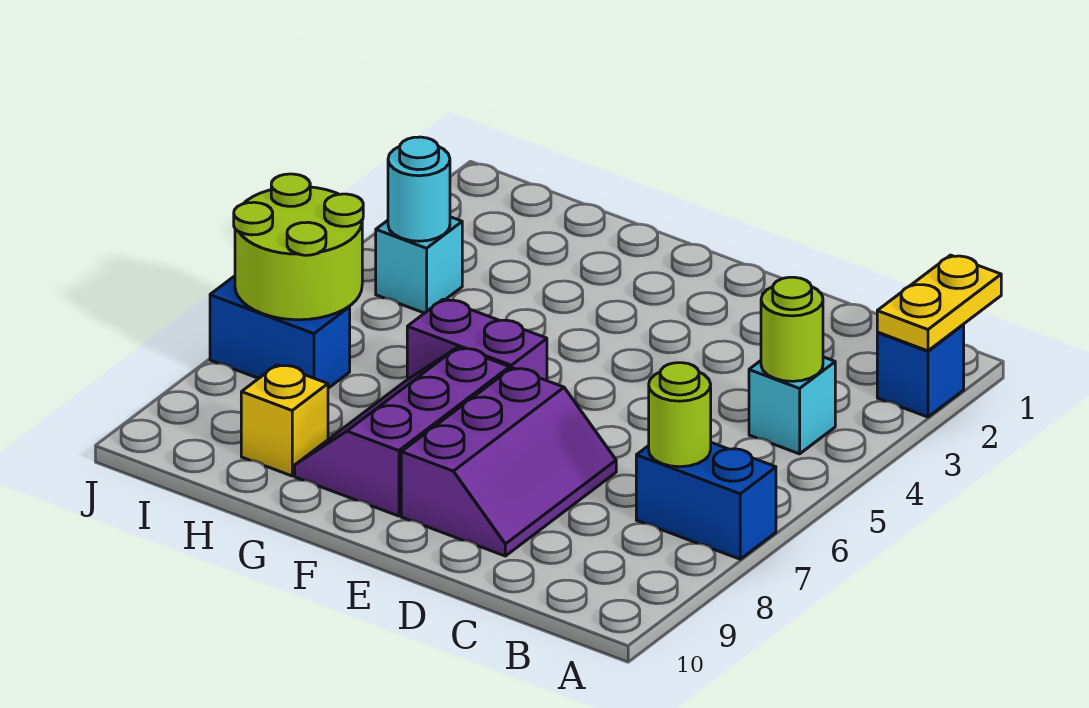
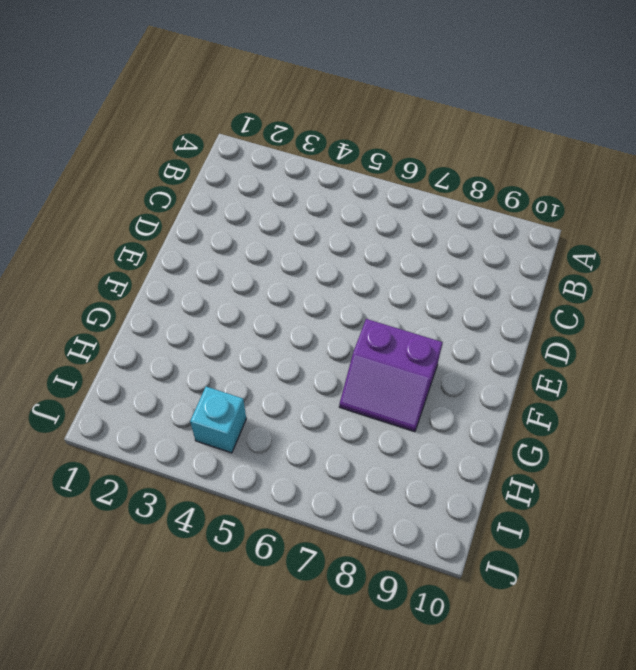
purple slope F7:G8 level 1 top F -> purple slope F7:G9 level 1 top F
none -> blue brick A2 level 1
none -> blue brick A7:B7 level 1
none -> cyan brick B4 level 1

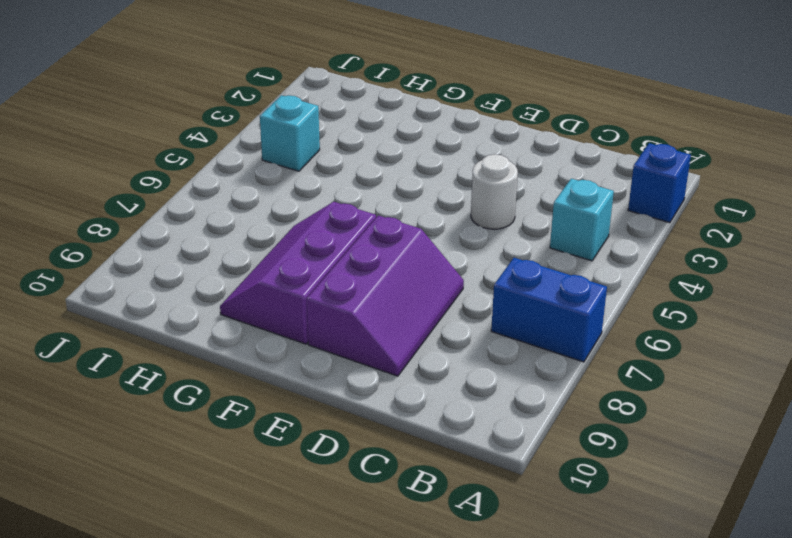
white round brick D4 level 1 -> none
none -> purple brick F6:G6 level 1
none -> yellow brick H9 level 1
none -> blue brick I7:J7 level 1

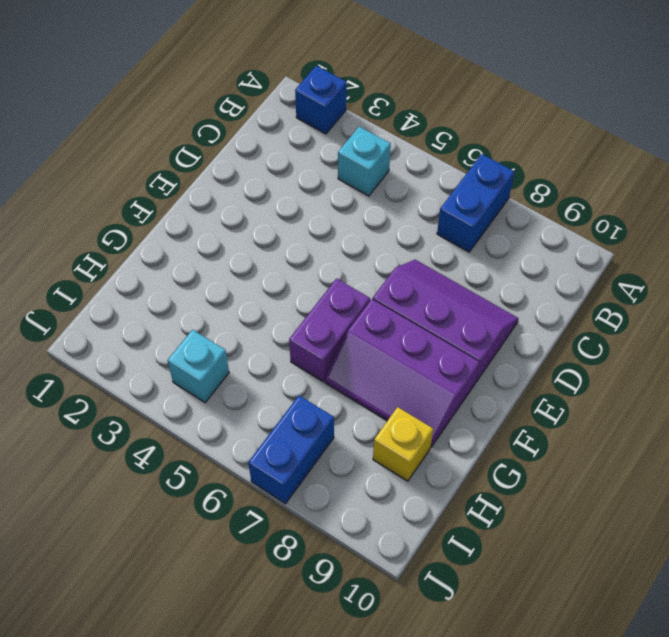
none -> yellow plate A1:A2 level 2
none -> lime round brick B4 level 2
none -> lime round brick B7 level 2

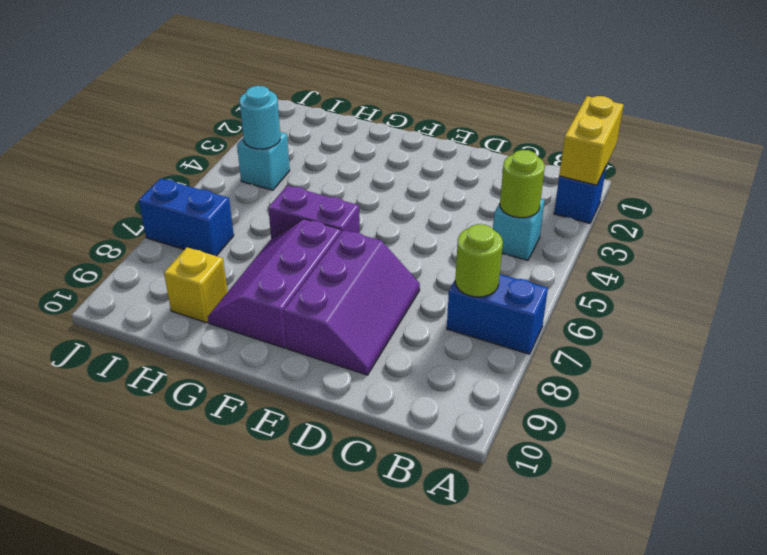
yellow brick A1:A2 level 2 -> yellow plate A1:A2 level 2
none -> lime round brick I6:J7 level 2

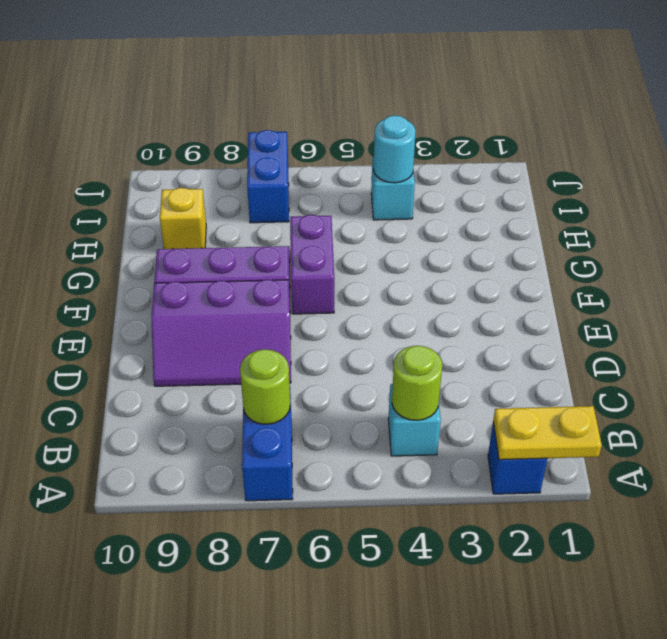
none -> lime round brick I6:J7 level 2

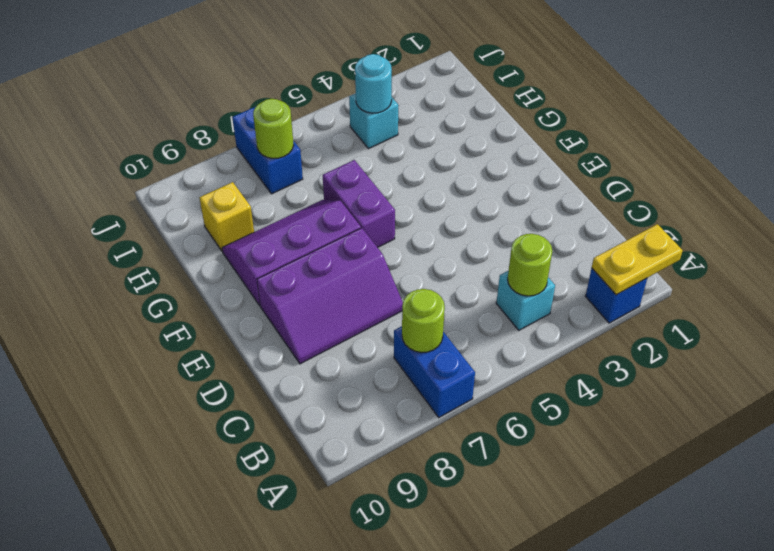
lime round brick I7 level 2 -> lime round brick I6:J7 level 2

